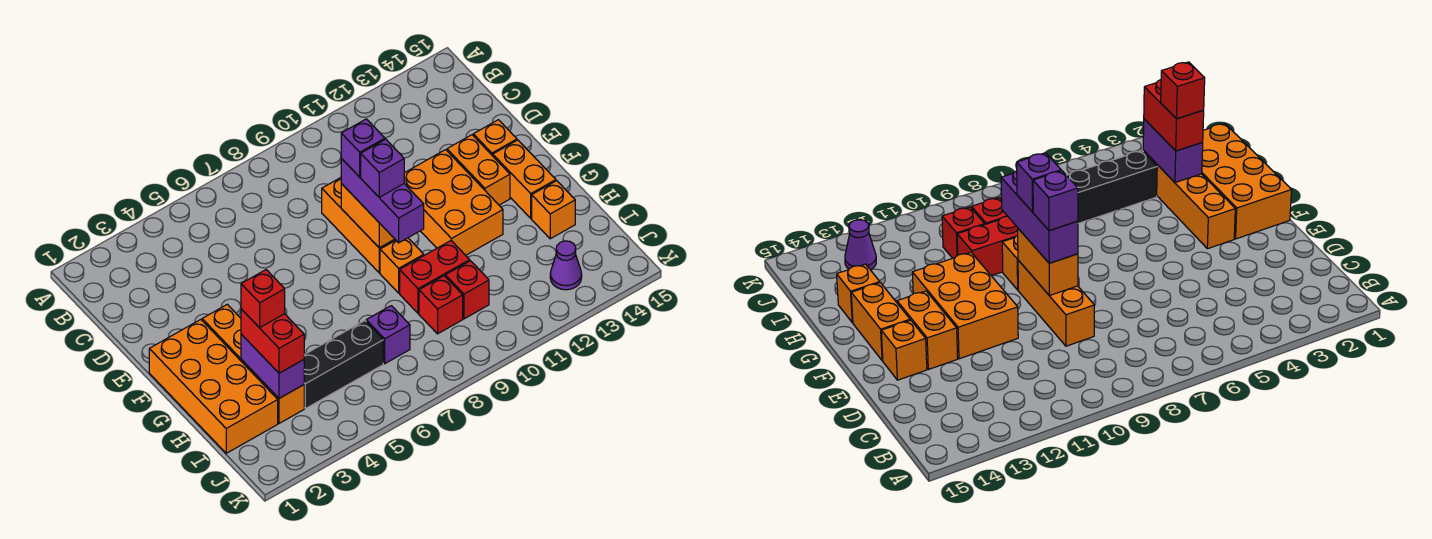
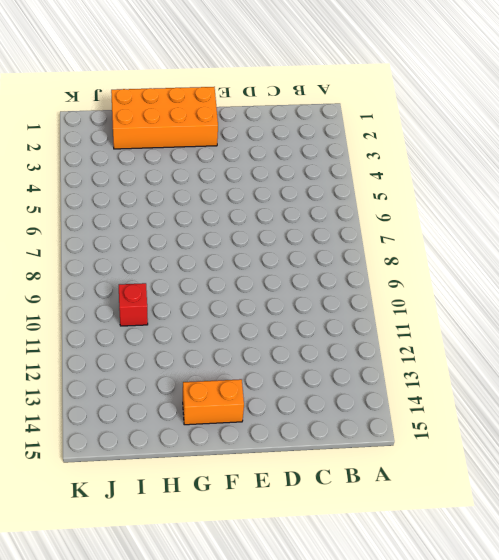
none -> orange brick D9:F9 level 1
none -> orange brick E11:G12 level 1
none -> orange brick E13:F13 level 1

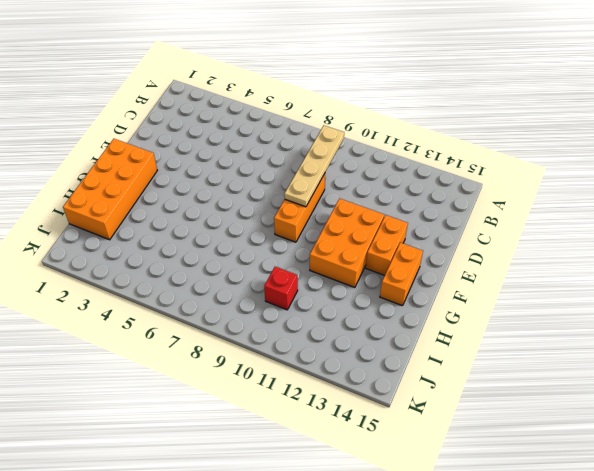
tan plate B9:E9 level 2 -> orange brick E9:F9 level 2
none -> orange brick E14 level 1
none -> orange brick F3:I3 level 1
none -> orange brick G9 level 1

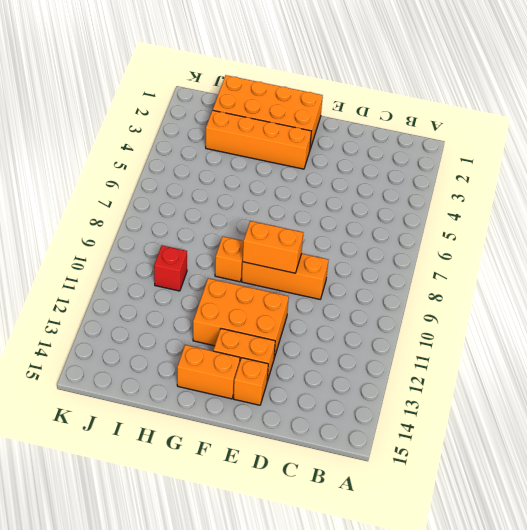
none -> red brick H9:H10 level 1
none -> orange brick H14 level 1
none -> black brick I4:I6 level 1

